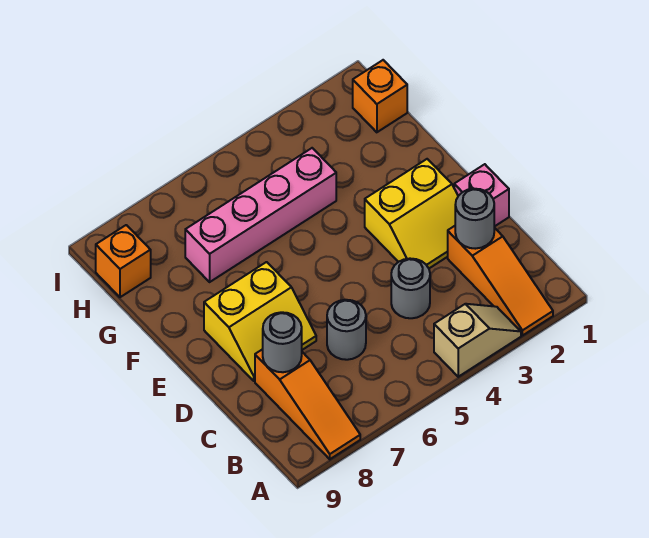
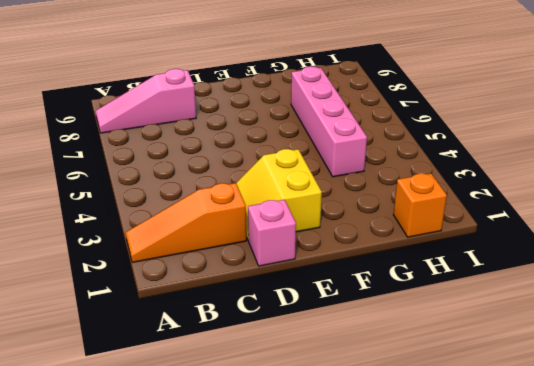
pink slope A8:C8 level 1 top C -> orange slope A8:C8 level 1 top C
none -> tan slope A3:A4 level 1 top 4
none -> grey round brick C4 level 1
none -> grey round brick C6 level 1

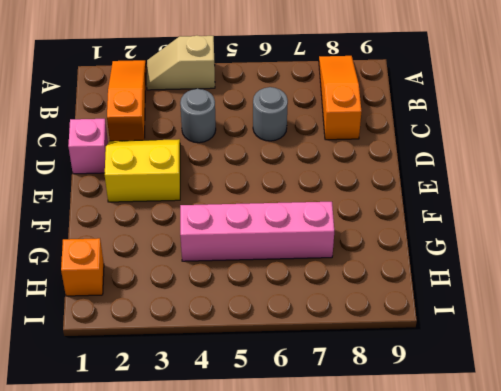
none -> yellow slope D7:E8 level 1 top E
none -> orange brick H9 level 1
none -> grey round brick C2 level 2

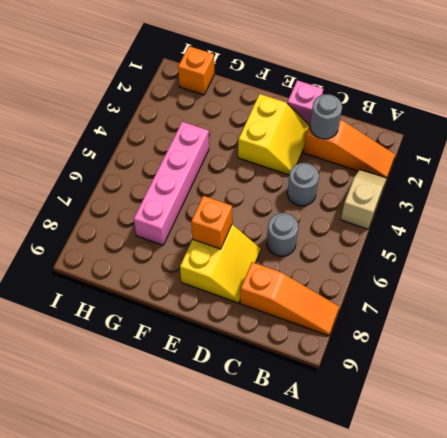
orange brick E7 level 2 -> orange brick H9 level 1
none -> grey round brick C8 level 2

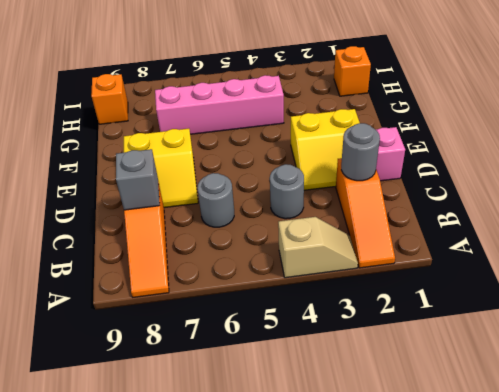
grey brick C8 level 2 -> grey round brick C8 level 2

